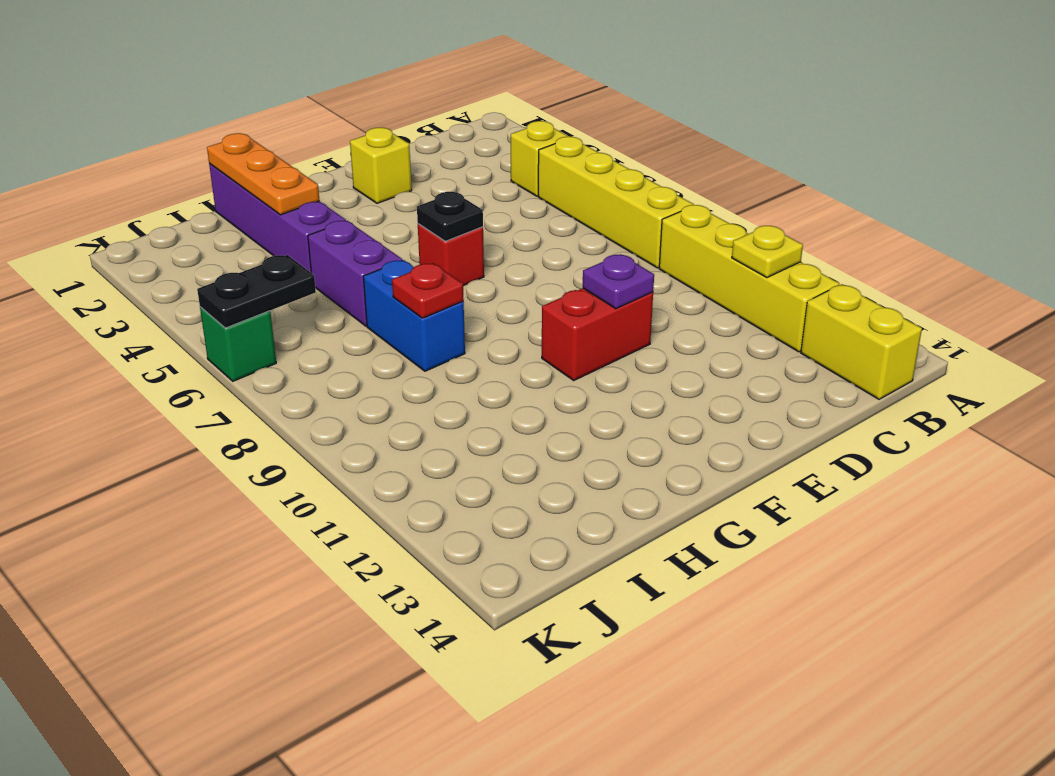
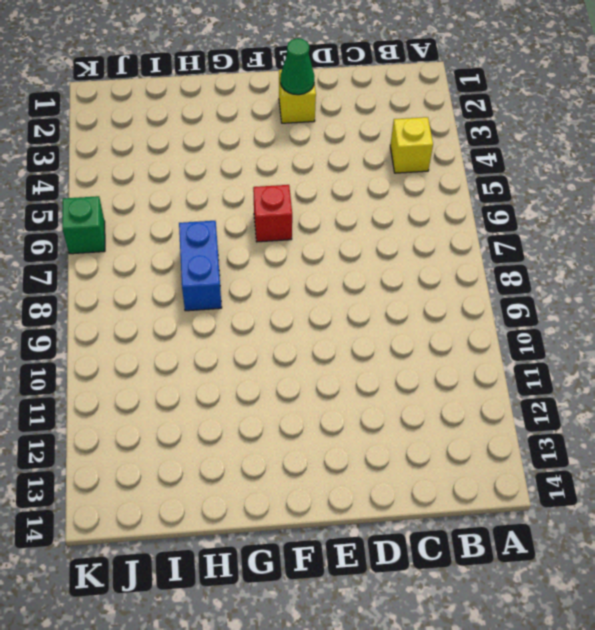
green cone E2 level 2 -> none
none -> yellow brick B5:B8 level 1
none -> yellow brick B9:B12 level 1
none -> yellow brick B13:B14 level 1

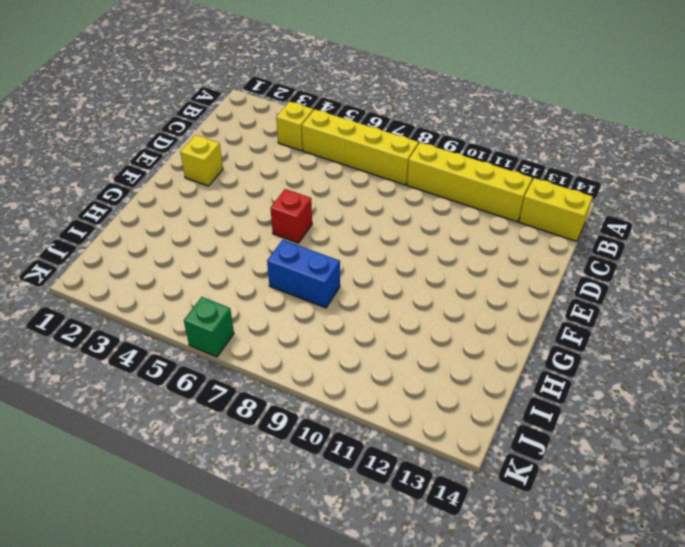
none -> red brick E10:F10 level 1
none -> purple brick H1:H4 level 1
none -> purple brick H5:H6 level 1

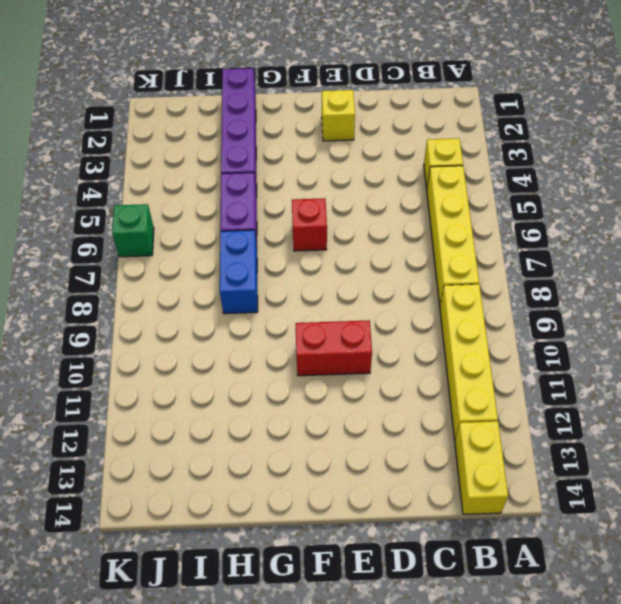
none -> yellow plate B11 level 2
none -> purple plate E10 level 2
none -> black plate F6 level 2

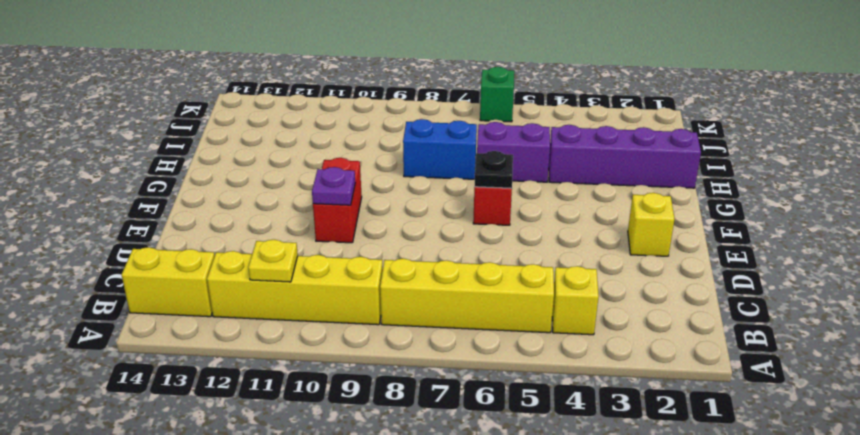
none -> orange plate H1:H3 level 2
none -> red plate H8 level 2
none -> black plate J6:K6 level 2

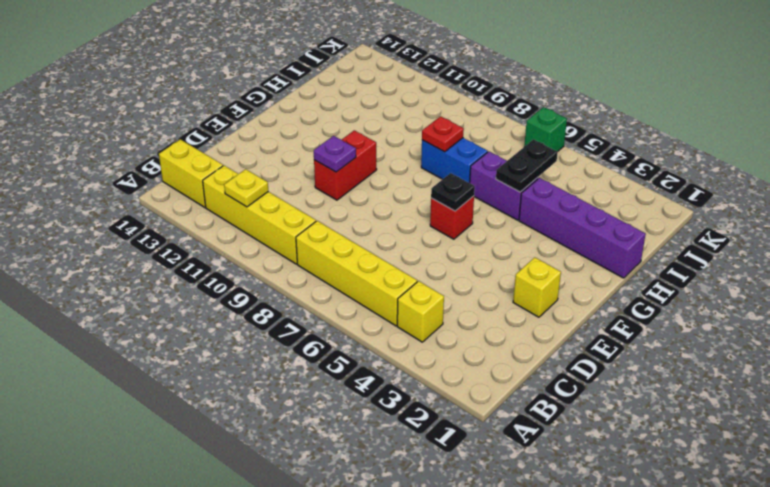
black plate H5:I5 level 2 -> black plate J6:K6 level 2
none -> orange plate H1:H3 level 2

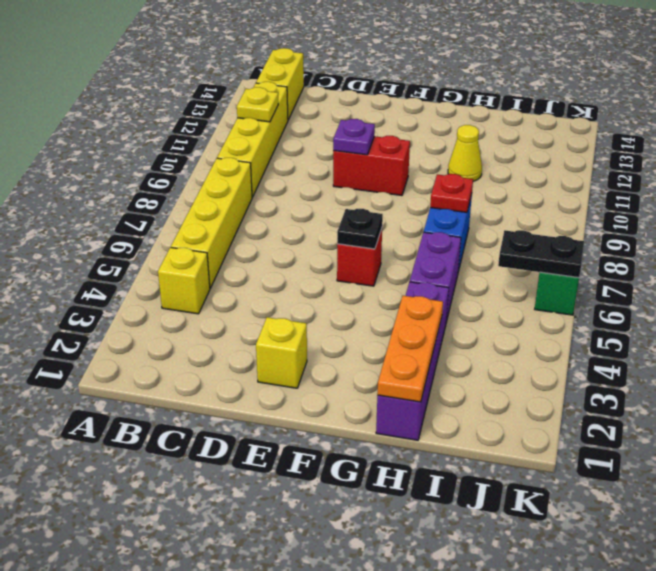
yellow cone H11 level 1 -> none

